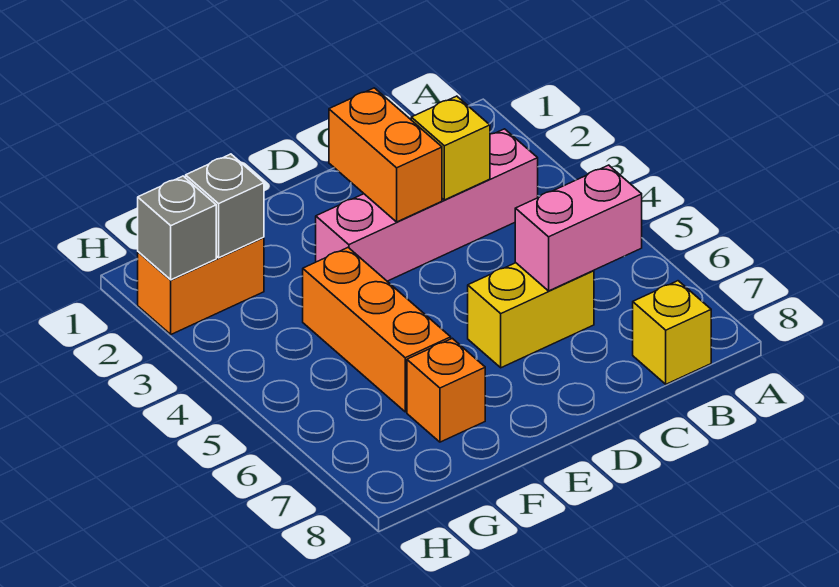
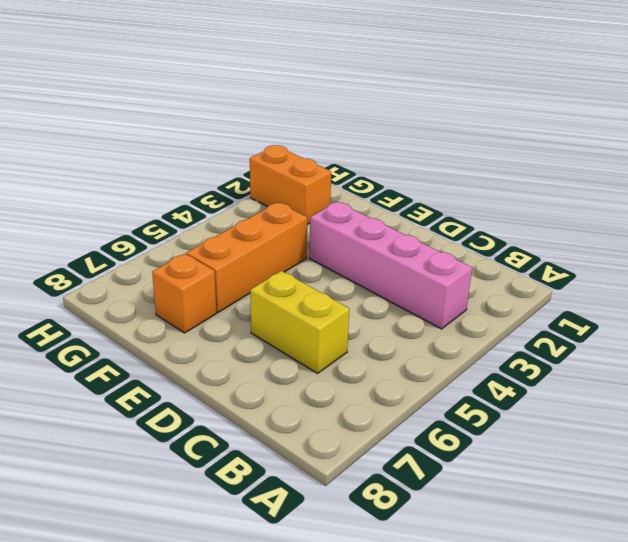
none -> yellow brick B8 level 1
none -> pink brick B6:C6 level 2

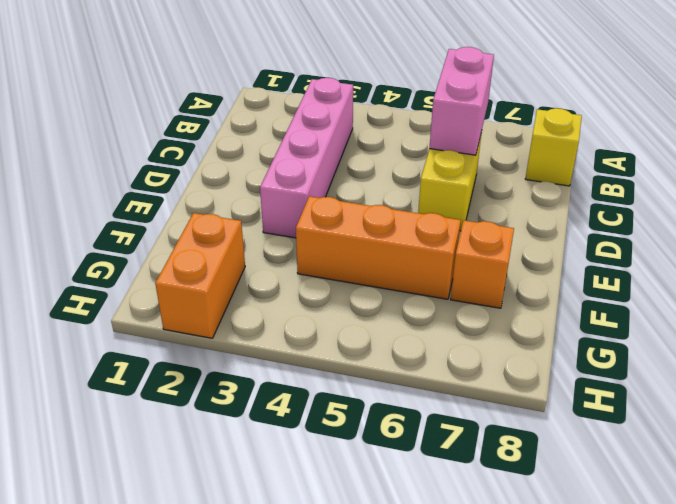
none -> yellow brick C3 level 2
none -> orange brick D2:D3 level 2

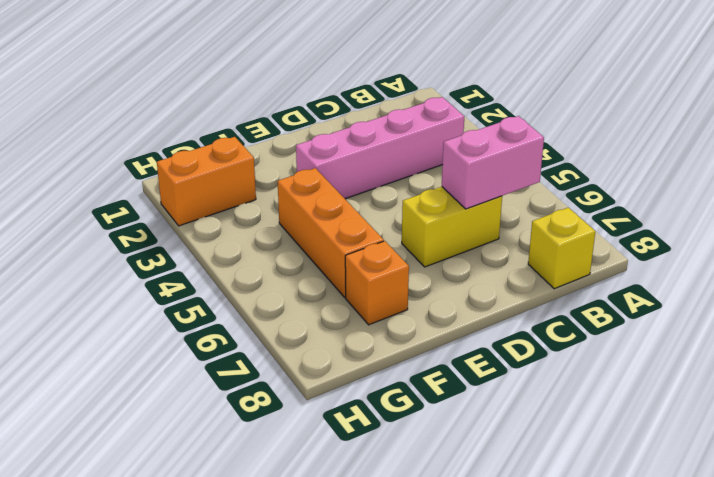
none -> yellow brick C3 level 2
none -> orange brick D2:D3 level 2

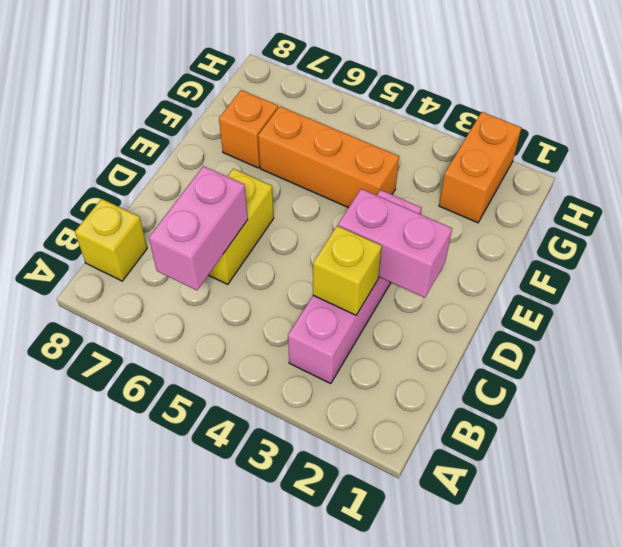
pink brick D2:D3 level 2 -> orange brick D2:D3 level 2
none -> grey brick G2 level 2
none -> grey brick H2 level 2

